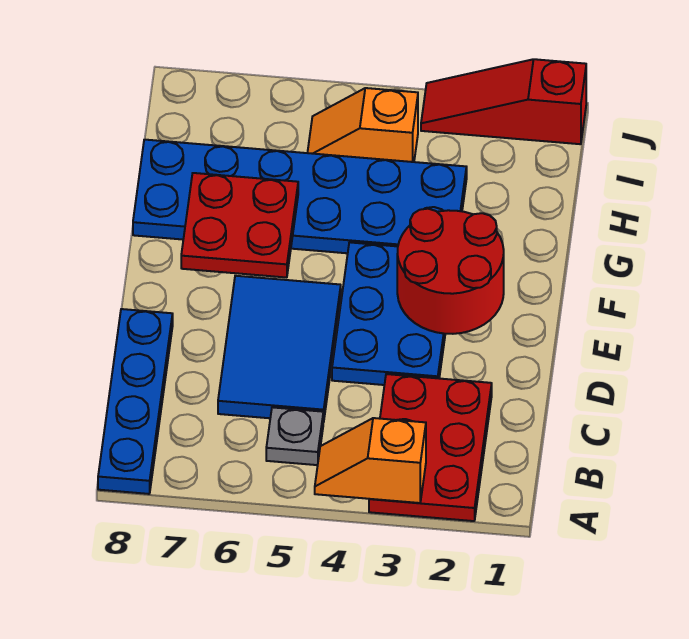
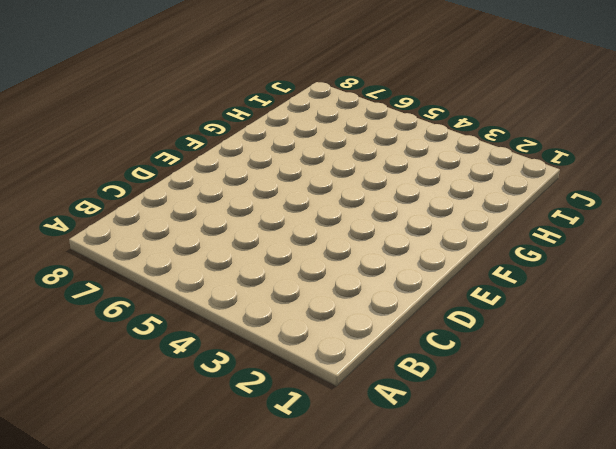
none -> red plate A2:C3 level 1
none -> blue plate A8:D8 level 1

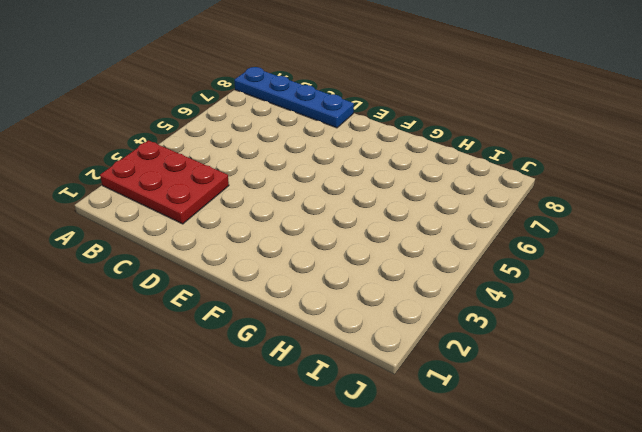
none -> grey plate B5 level 1
none -> blue tile C5:E6 level 1

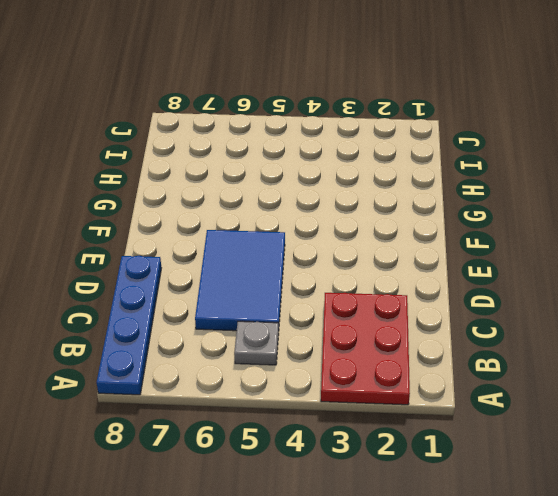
none -> blue plate D3:F4 level 1
none -> blue plate G3:H8 level 1

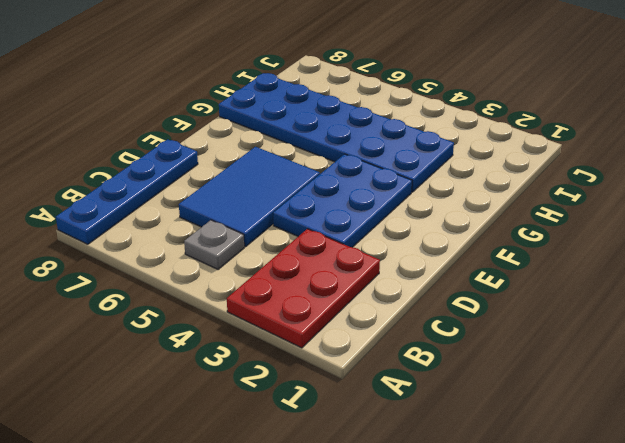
none -> orange slope I4:I5 level 1 top 4
none -> red slope J1:J3 level 1 top 1

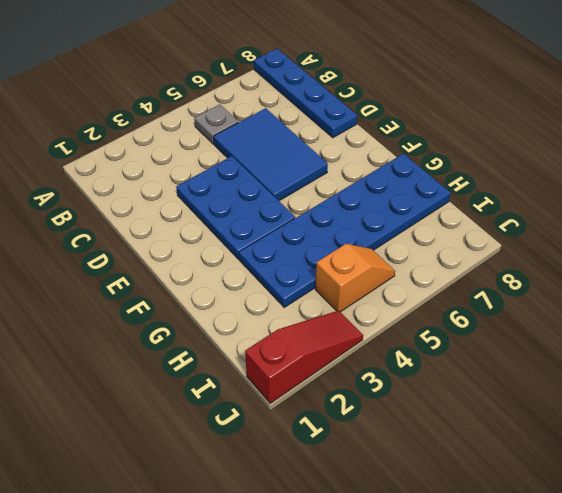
none -> red plate A2:C3 level 1
none -> orange slope A3:A4 level 2 top 3

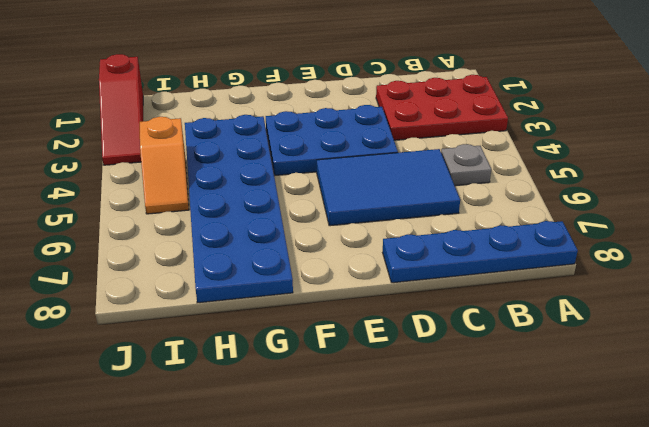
none -> orange slope A3:A4 level 2 top 3
none -> red round brick E2:F3 level 2

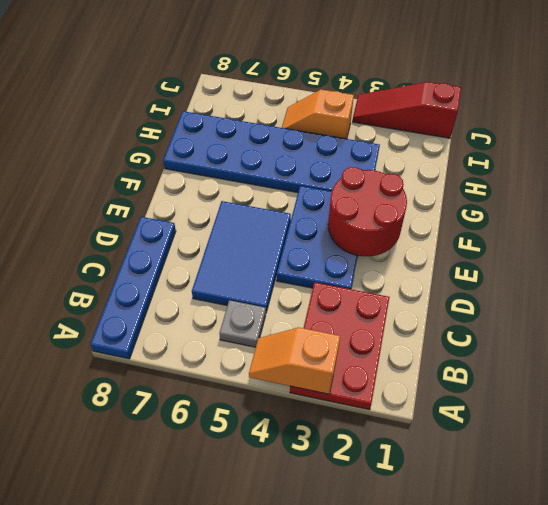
none -> red plate F6:G7 level 2

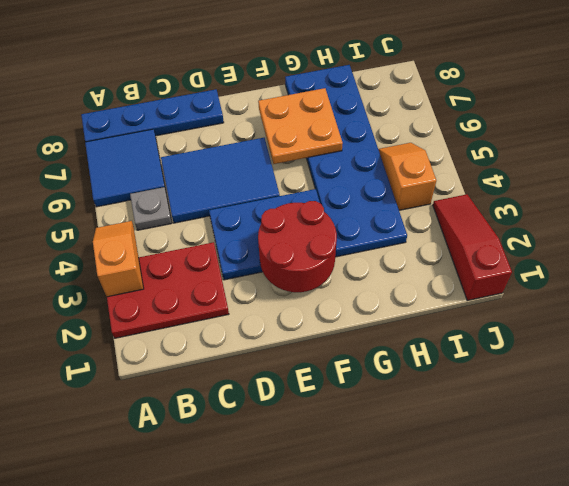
blue tile A6:B7 level 1 -> none
orange plate F6:G7 level 2 -> red plate F6:G7 level 2

